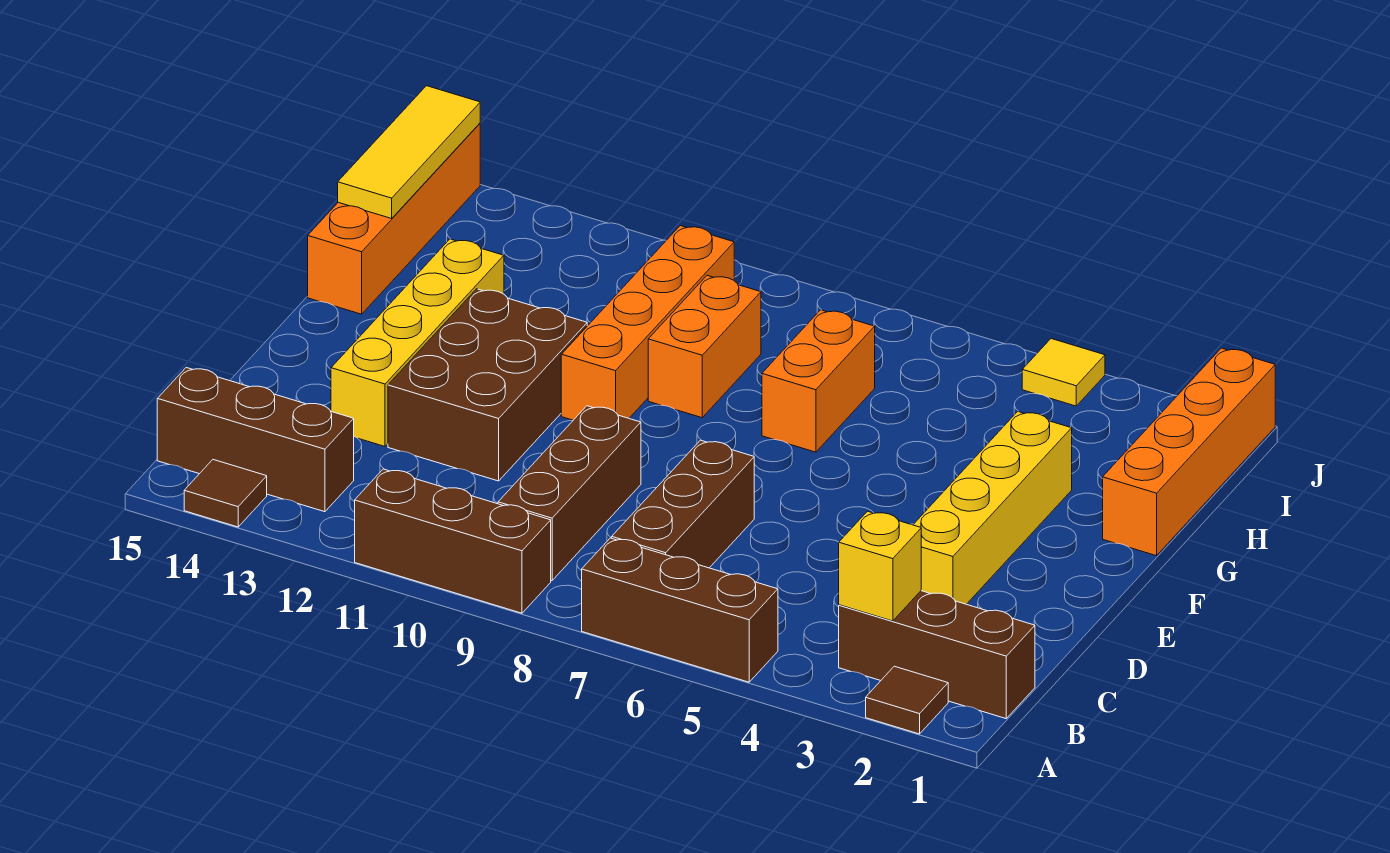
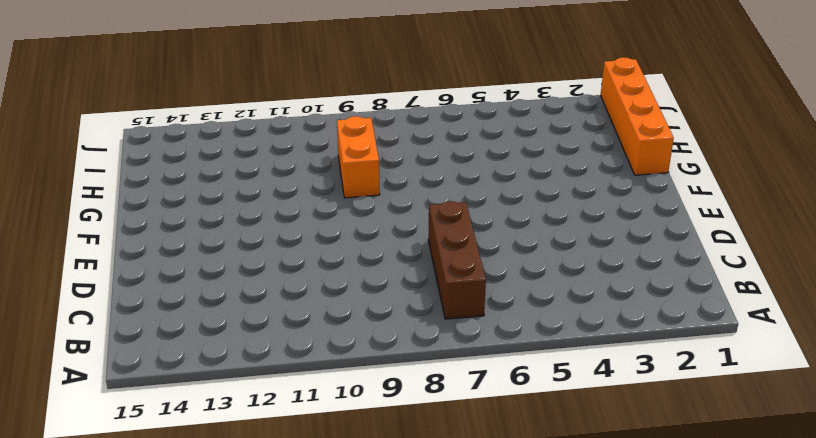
none -> brown tile A2 level 1
none -> brown brick A5:A7 level 1
none -> brown brick A9:A11 level 1

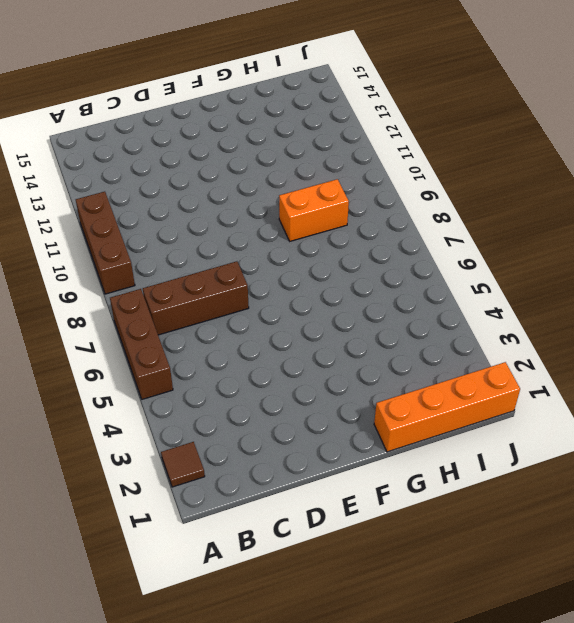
none -> brown tile A14 level 1
none -> brown brick B1:B3 level 1
none -> brown brick B9:D9 level 1

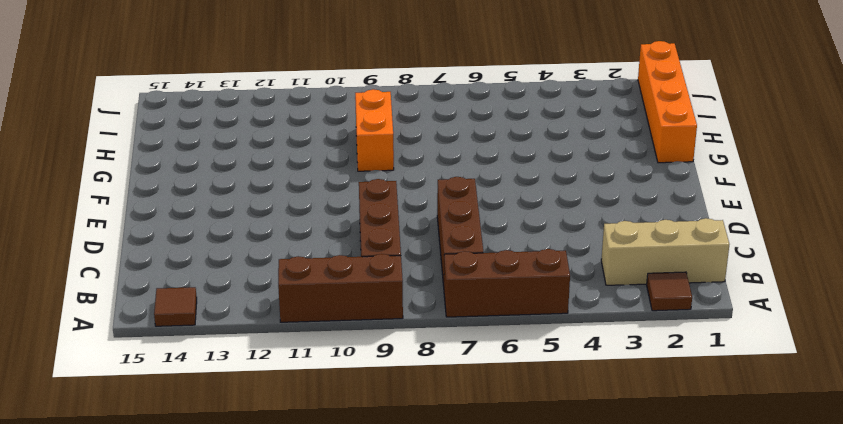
tan brick B1:B3 level 1 -> brown brick B1:B3 level 1
none -> brown brick B13:B15 level 1
none -> yellow brick D3:G3 level 1
none -> brown brick D11:F12 level 1

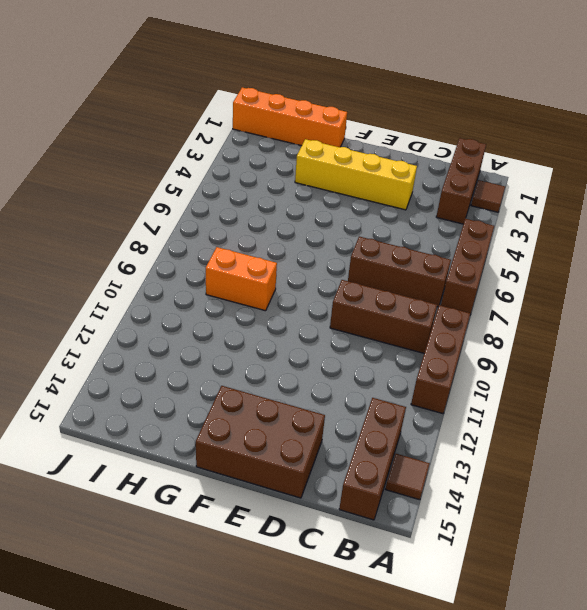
brown brick D14:F15 level 1 -> brown brick D11:F12 level 1
none -> yellow brick D13:G13 level 1
none -> orange brick F10:I10 level 1
none -> orange brick G7:H7 level 1

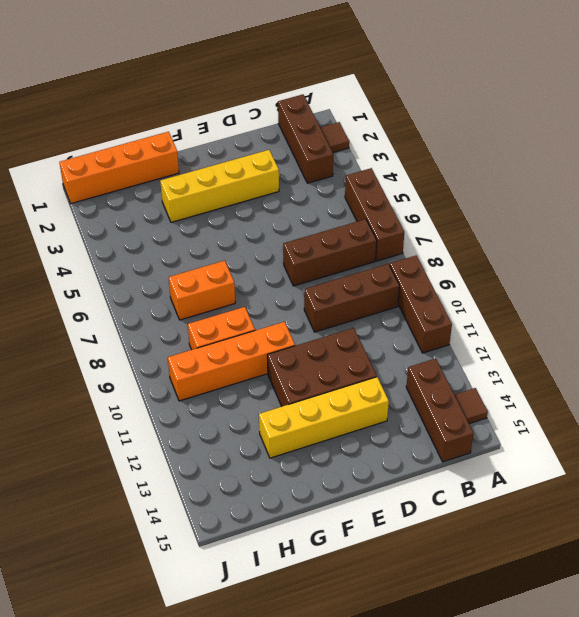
none -> orange brick G15:J15 level 1
none -> yellow tile J4 level 1
none -> yellow brick B3 level 2

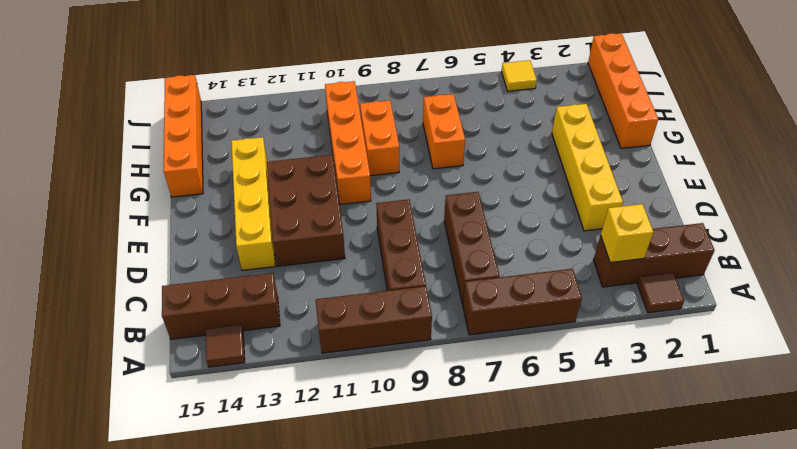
none -> yellow tile H15:J15 level 2

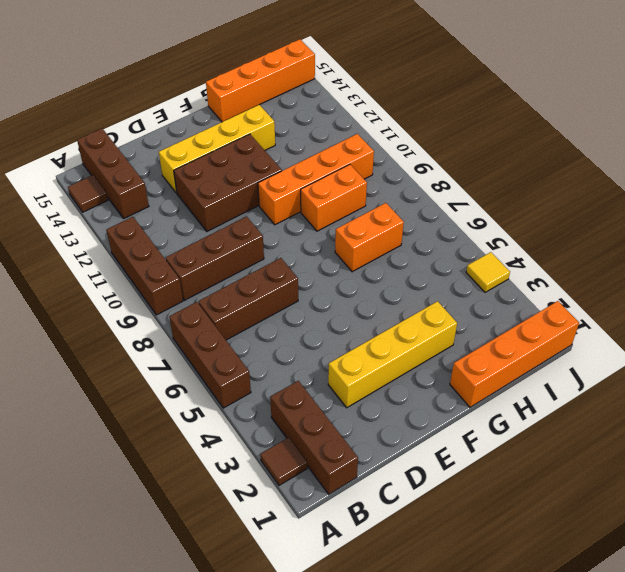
none -> yellow brick B3 level 2
none -> yellow tile H15:J15 level 2

